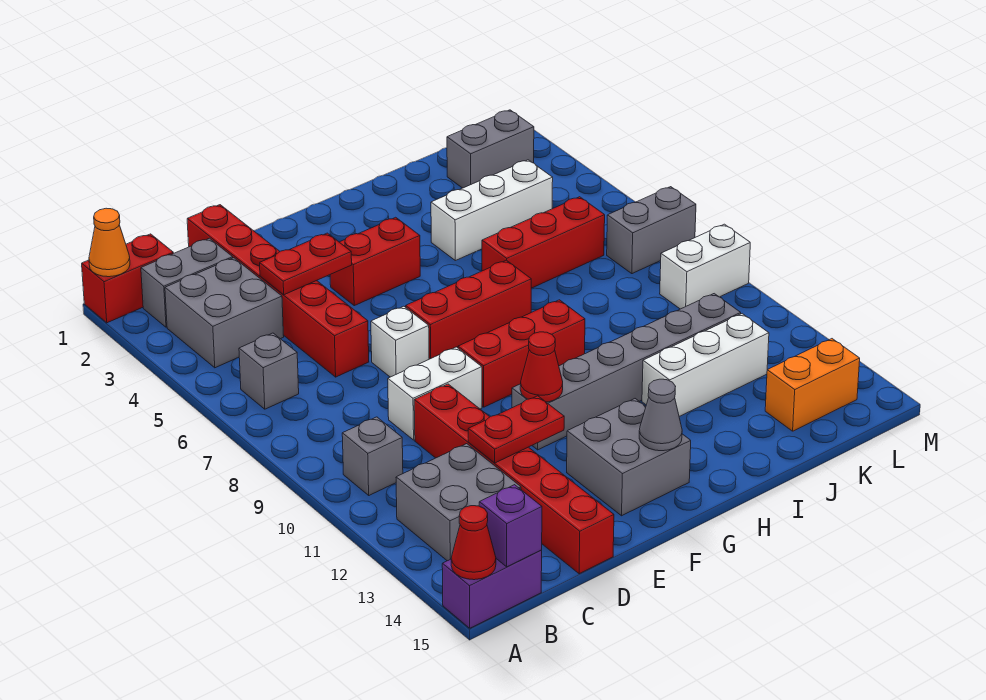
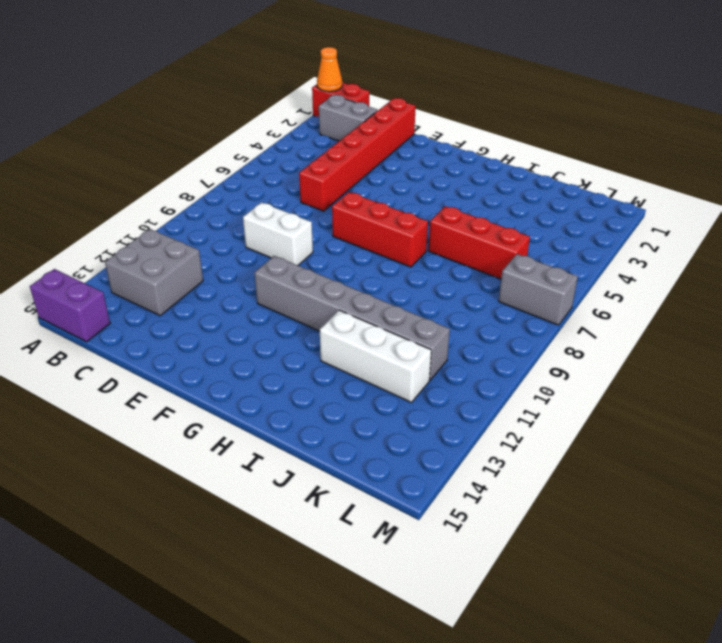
none -> grey brick B3:C4 level 1
none -> grey brick B6 level 1
none -> grey brick B10 level 1
none -> red brick D10:D15 level 1

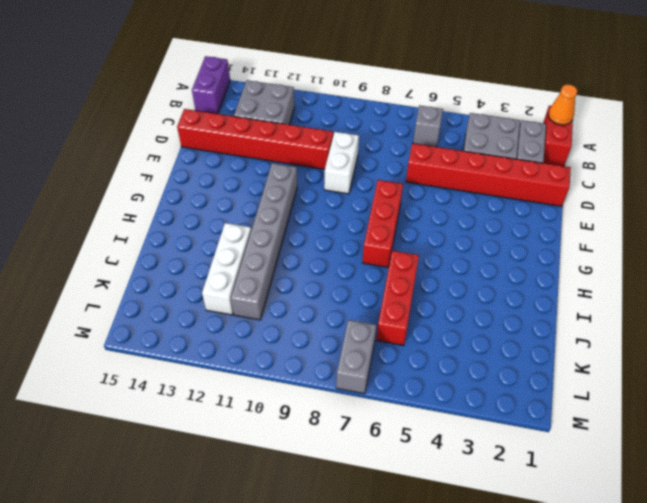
none -> grey brick B10 level 1
none -> white brick E7 level 1
none -> red brick F4:G4 level 1
none -> red brick F9:H9 level 1

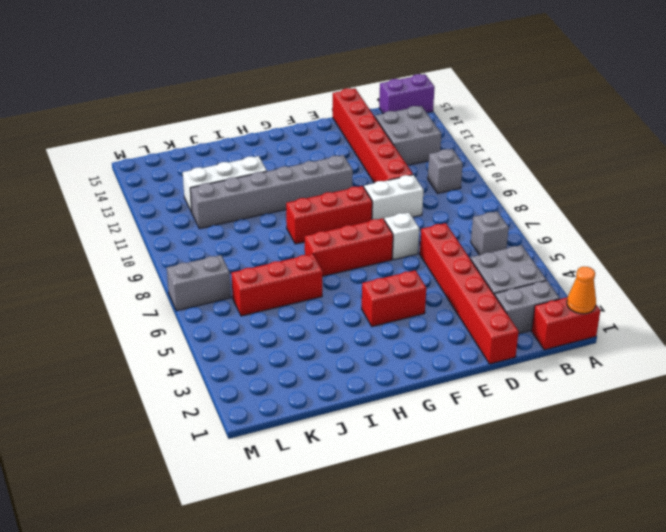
none -> grey brick F13:G14 level 1
none -> white brick I4:K4 level 1
none -> grey brick K2:L2 level 1
none -> orange brick K14:L14 level 1

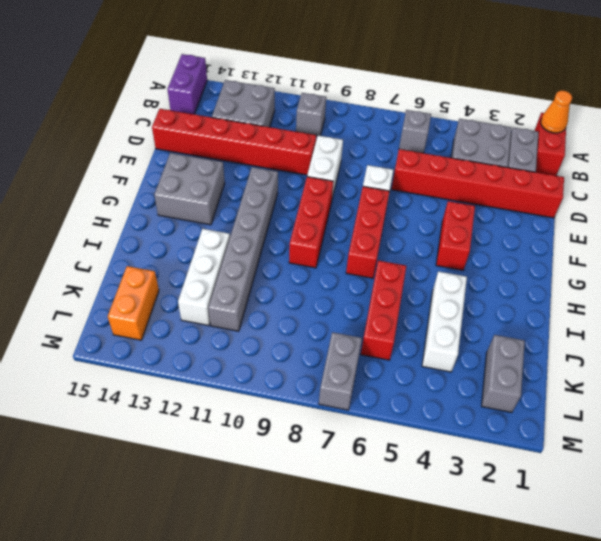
none -> white brick L9:M9 level 1
none -> red cone A15 level 2
none -> purple brick B15 level 2
none -> red plate D4:E4 level 2

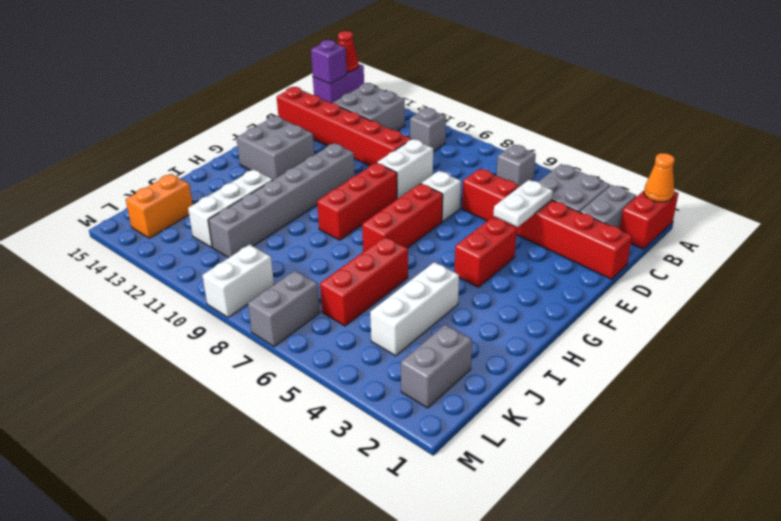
white plate D4:E4 level 2 -> red plate D4:E4 level 2
none -> red plate D12:E12 level 2
none -> red cone F11 level 2
none -> grey cone G14 level 2

